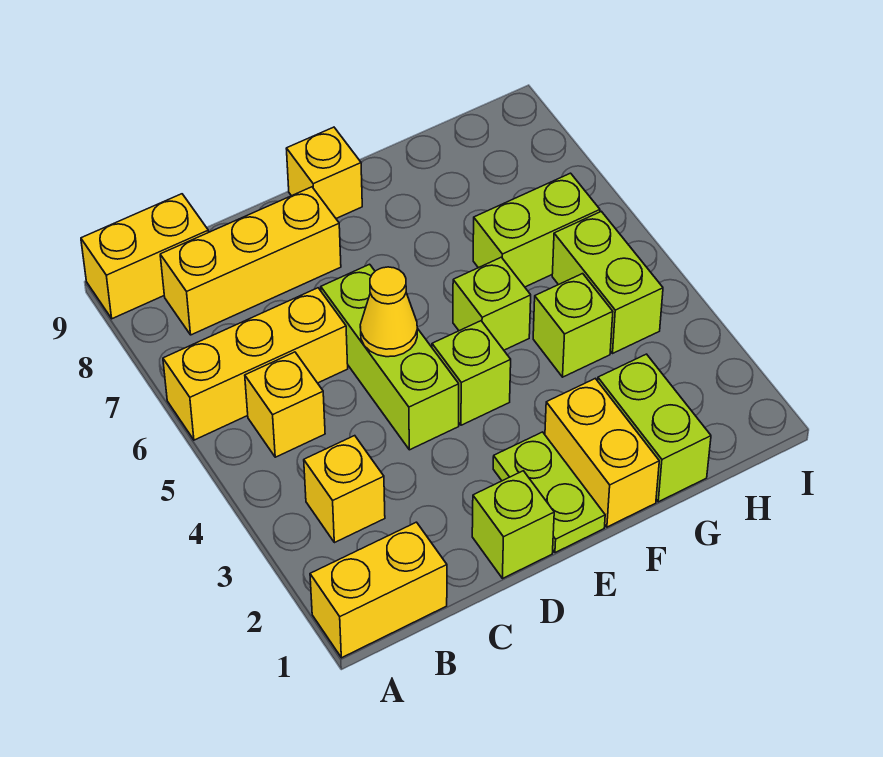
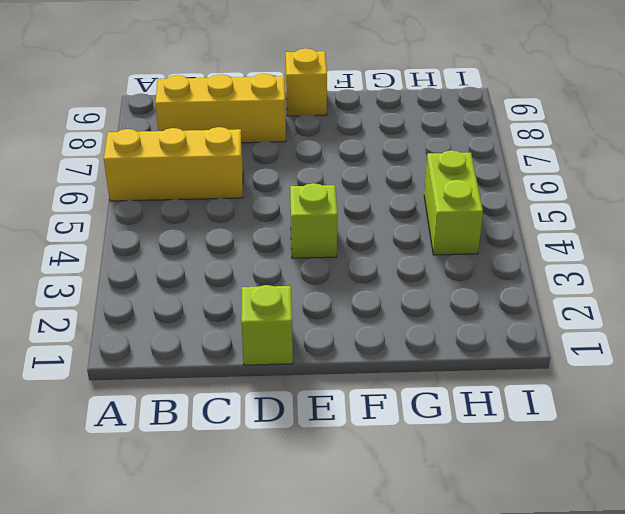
none -> yellow brick A1:B1 level 1
none -> yellow brick A9:B9 level 1
none -> yellow brick B3 level 1

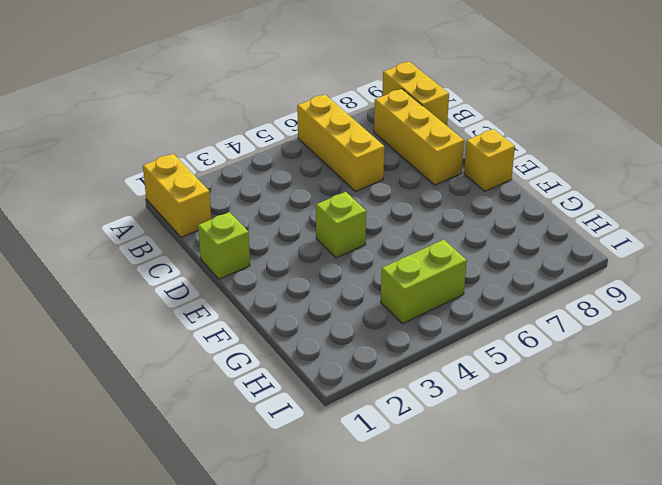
none -> yellow brick B3 level 1
none -> yellow brick B5 level 1
none -> lime brick D4:D6 level 1

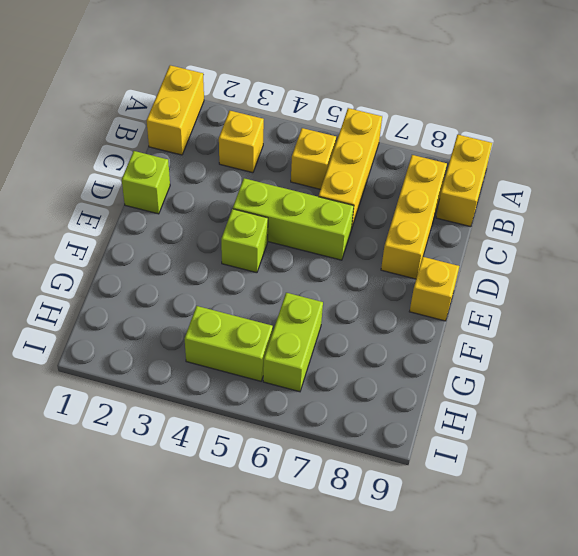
none -> lime plate E1:E2 level 1
none -> yellow brick F1:F2 level 1
none -> lime brick F5 level 1

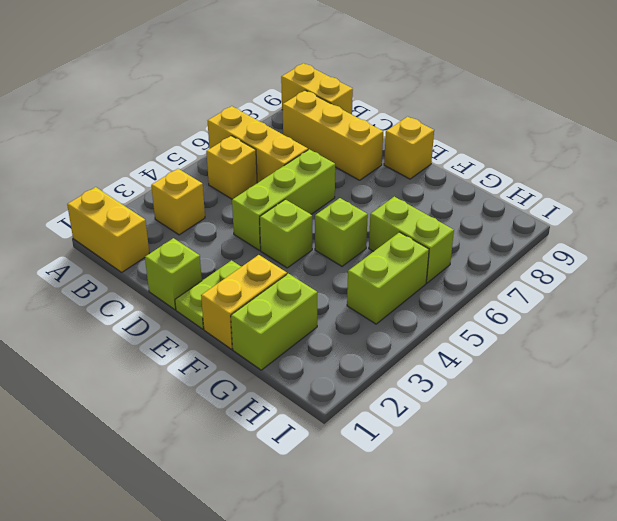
none -> lime brick G4 level 1
none -> yellow cone D5 level 2

